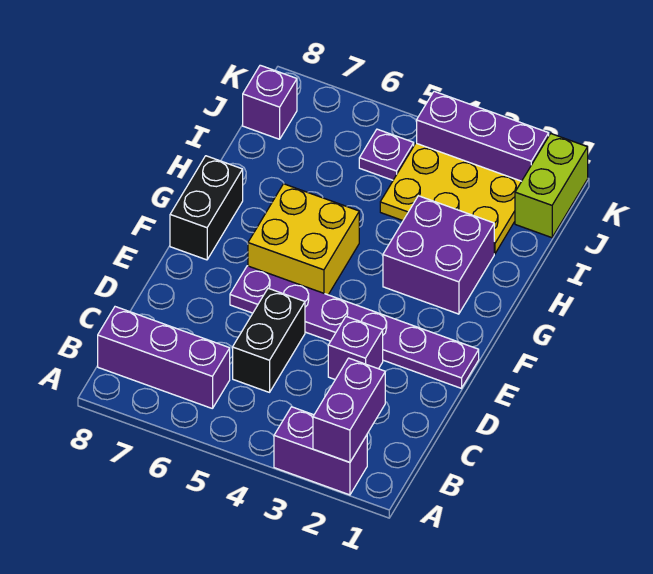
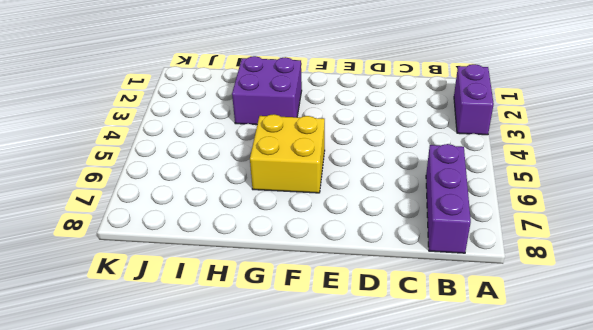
none -> black brick C5:D5 level 1
none -> purple brick D3 level 1
none -> purple plate E1:E6 level 1

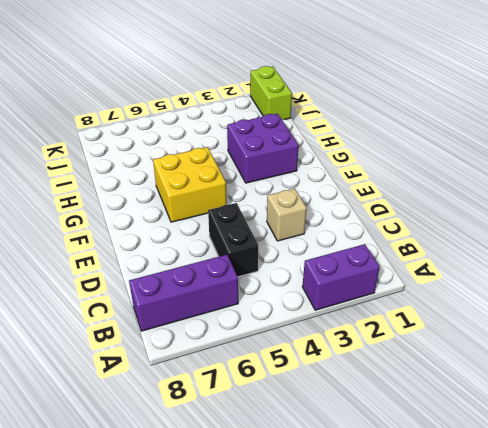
tan brick D3 level 1 -> purple brick D3 level 1
none -> purple plate E1:E6 level 1
none -> black brick F8:G8 level 1
none -> yellow plate I2:J4 level 1

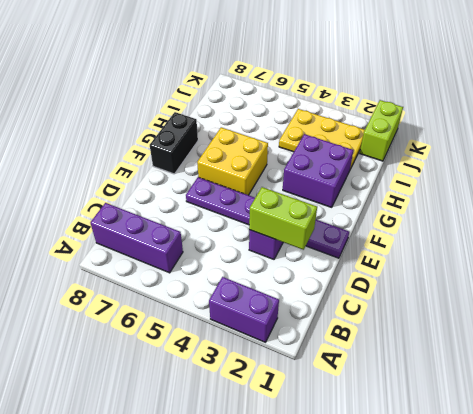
lime brick D2:D3 level 2 -> none
none -> black brick C5:D5 level 1
none -> purple plate J5 level 1
none -> purple brick J8 level 1

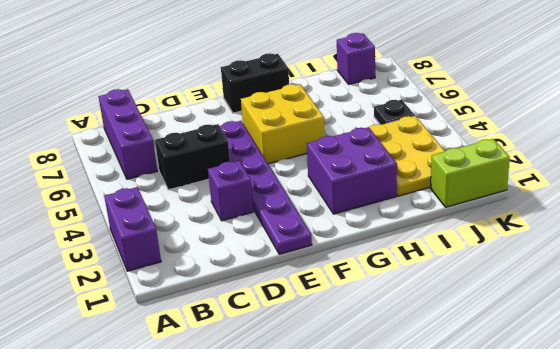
black plate J5 level 1 -> purple plate J5 level 1
none -> purple brick K2:K4 level 1
none -> purple brick A2:B2 level 2

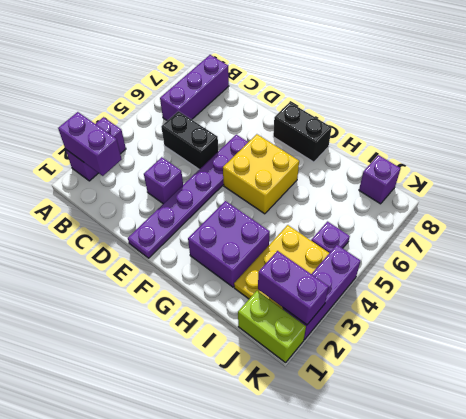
purple brick J2:K2 level 2 -> none

